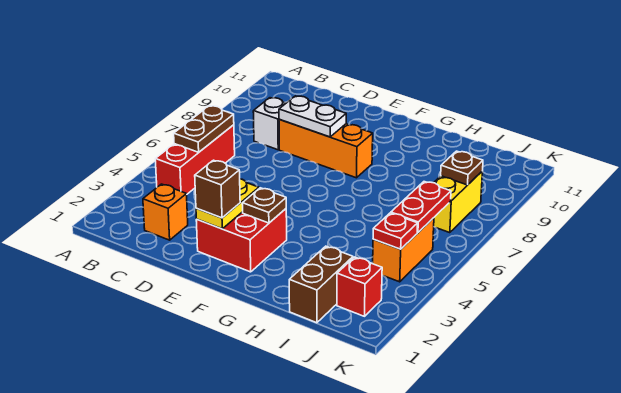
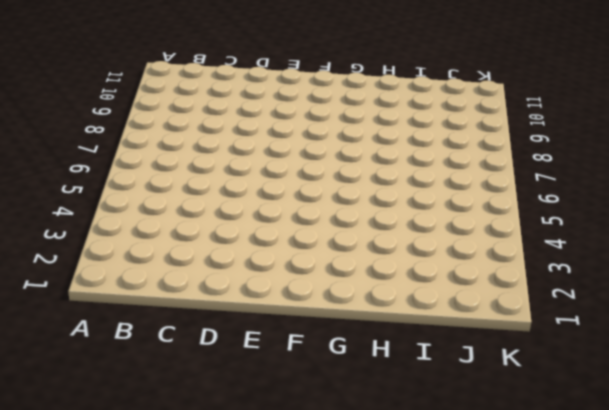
none -> red brick B4:B6 level 1
none -> orange brick C2 level 1
none -> white brick C8 level 1

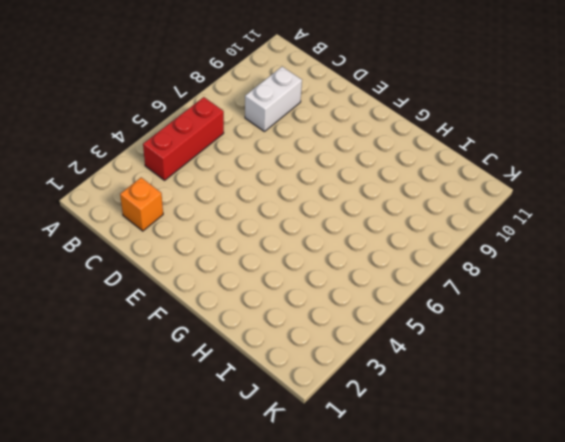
white brick C8:C9 level 1 -> white brick C8 level 1
none -> orange brick D8:F8 level 1
none -> red brick E2:F3 level 1
none -> brown brick I1:I2 level 1

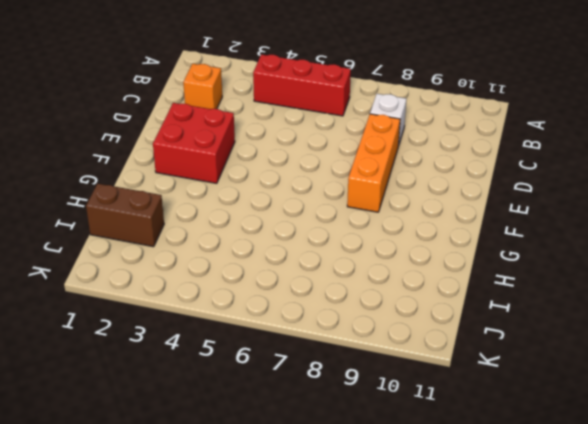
none -> red brick J2 level 1
none -> orange brick J4:J5 level 1
none -> yellow brick J7:J8 level 1

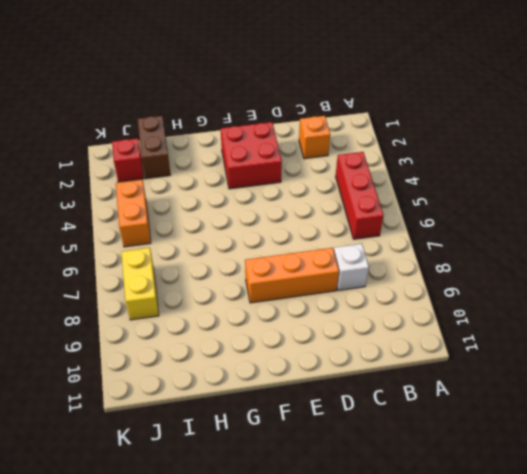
none -> brown plate B5:B6 level 2
none -> white plate D8:E8 level 2
none -> yellow plate E2:E3 level 2

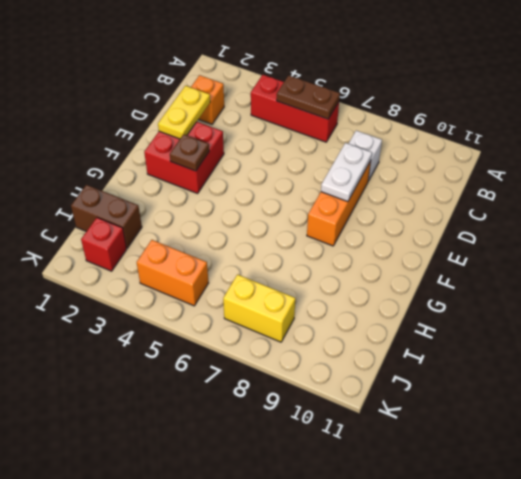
yellow plate D2:E2 level 2 -> yellow plate E2:E3 level 2
none -> red plate J4 level 2
none -> red plate J5:J6 level 2
none -> brown plate J8 level 2

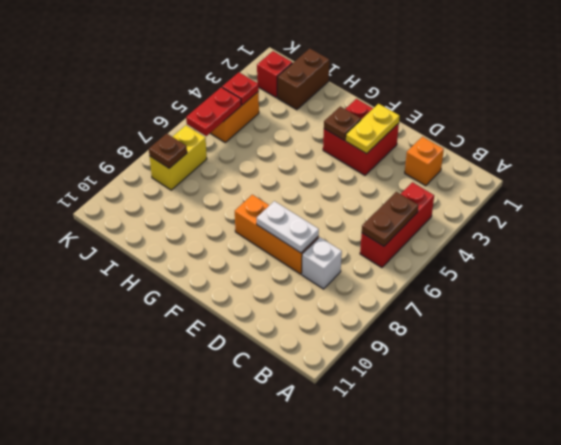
none -> brown brick E2 level 3

